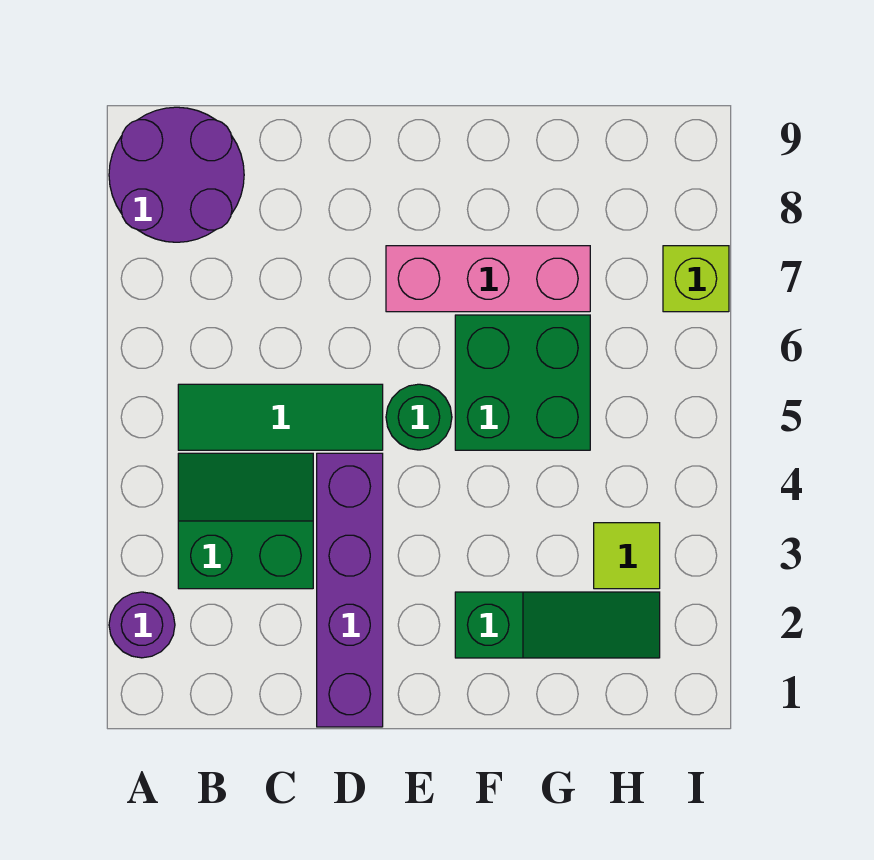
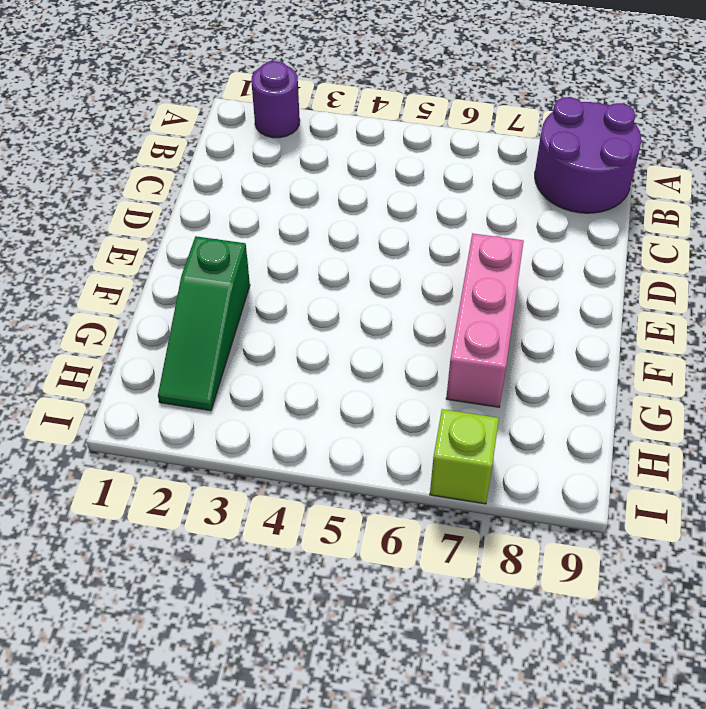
none -> green slope B3:C4 level 1 top 3
none -> green tile B5:D5 level 1

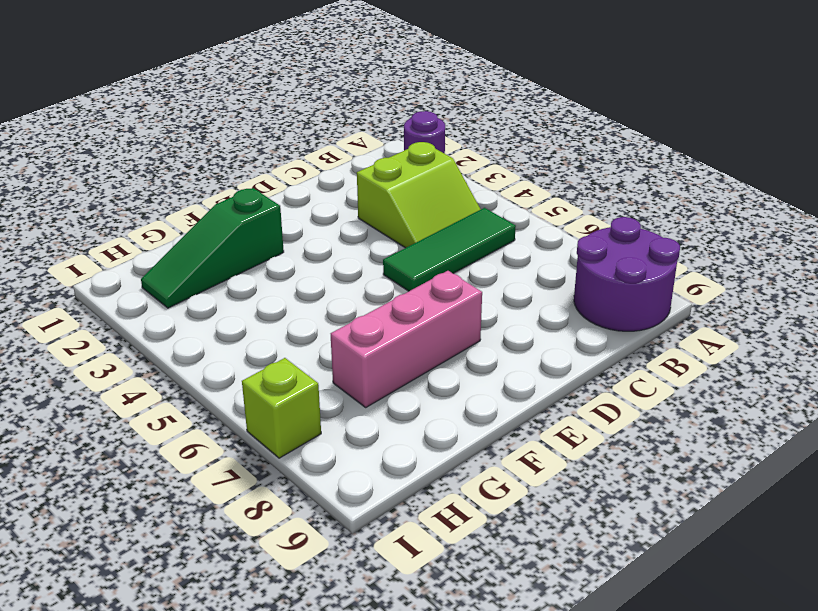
lime slope B3:C4 level 1 top 3 -> green slope B3:C4 level 1 top 3
none -> purple brick D1:D4 level 1
none -> green round brick E5 level 1

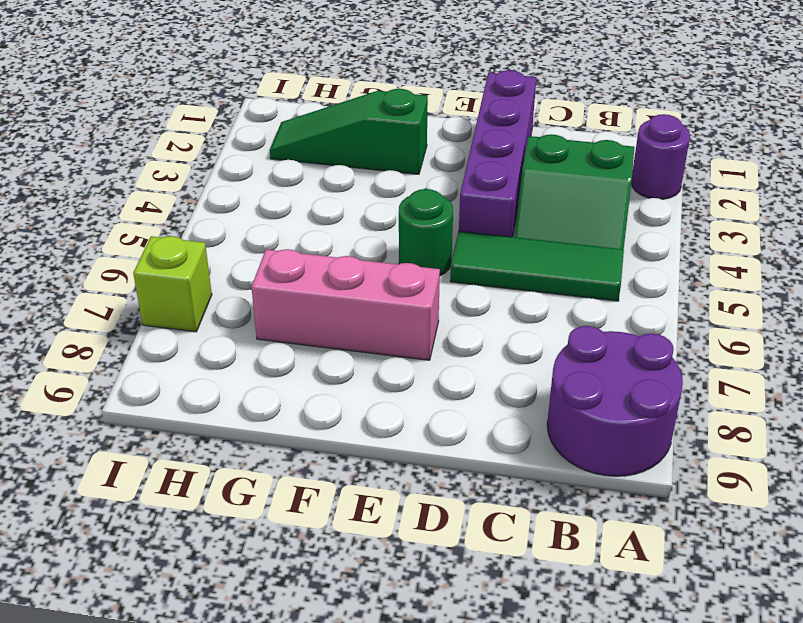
none -> green brick F5:G6 level 1
none -> lime tile H3 level 1

